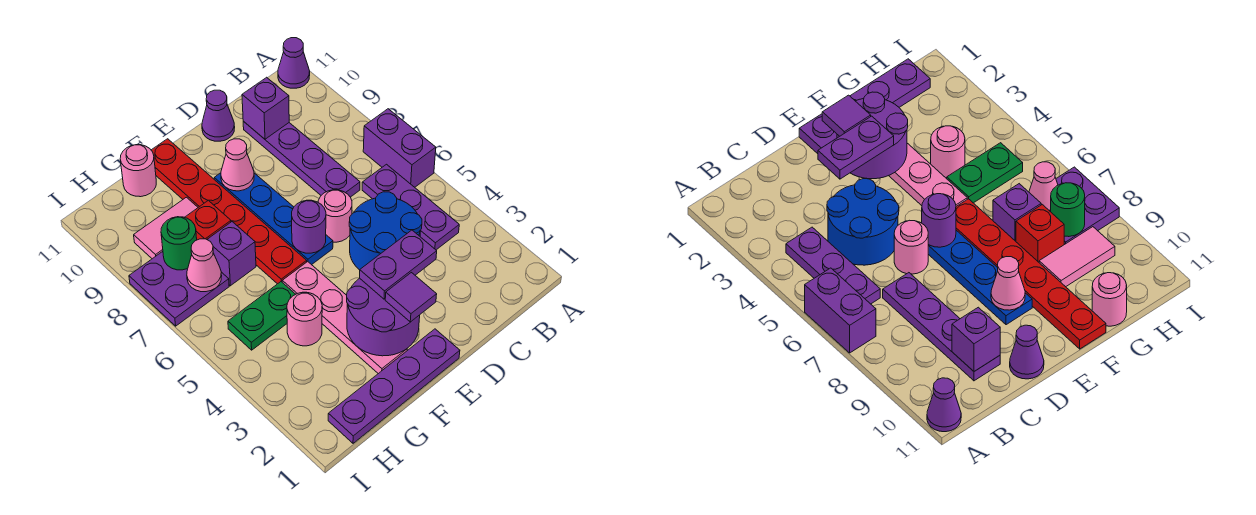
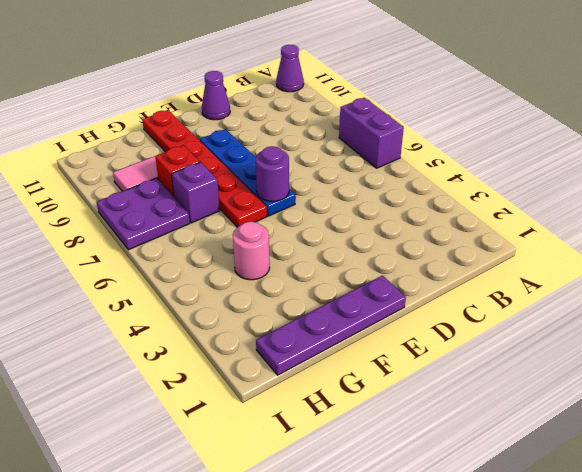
none -> purple plate B4:B6 level 1
none -> blue round brick C4:D5 level 1
none -> purple plate C7:C10 level 1

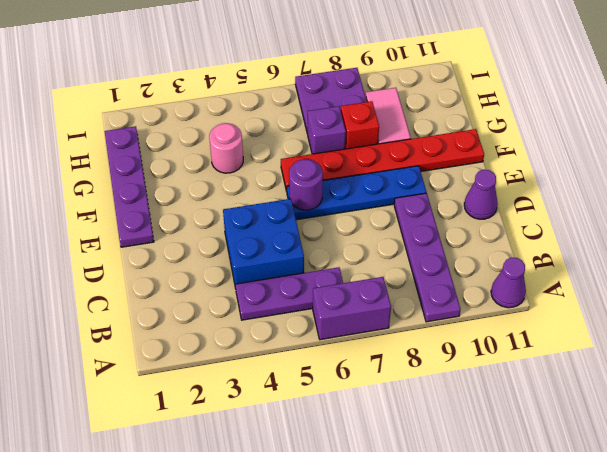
purple plate A9:D9 level 1 -> purple plate C7:C10 level 1
blue brick C4:D5 level 1 -> blue round brick C4:D5 level 1
none -> pink round brick D6 level 1
none -> pink plate F2:F5 level 1
none -> green plate G5:H5 level 1

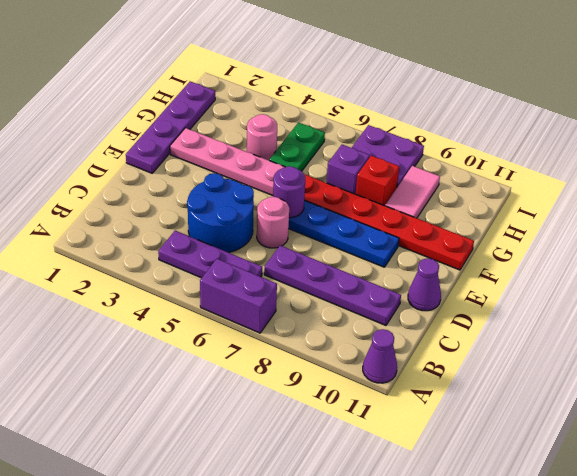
none -> pink round brick G11 level 1
none -> purple brick C10 level 2
none -> purple round brick E2:F3 level 2

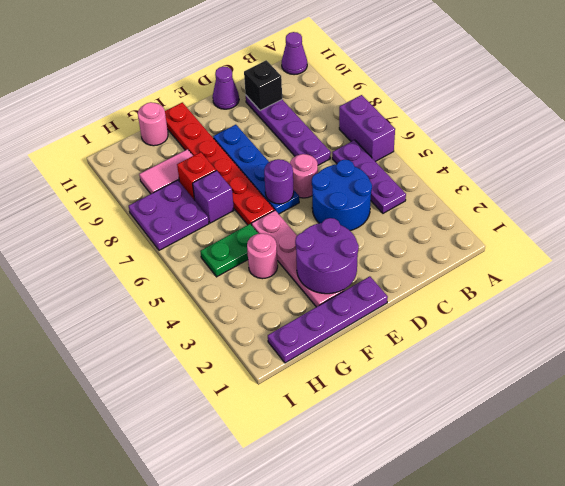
black brick C10 level 2 -> purple brick C10 level 2
none -> pink cone E9 level 2
none -> pink cone H7 level 2
none -> green round brick H8 level 2

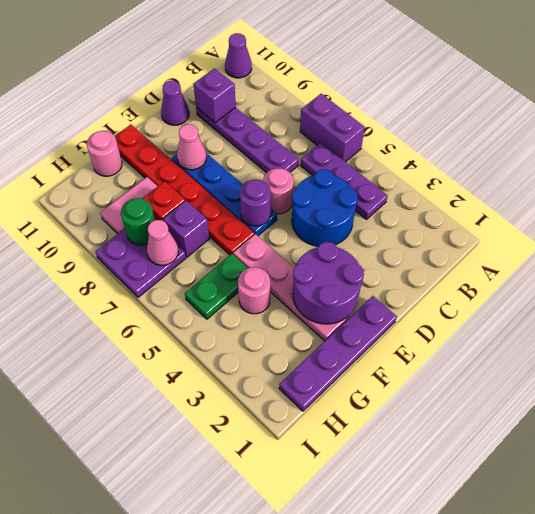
none -> purple plate D3:E3 level 3
none -> purple tile E2 level 3

